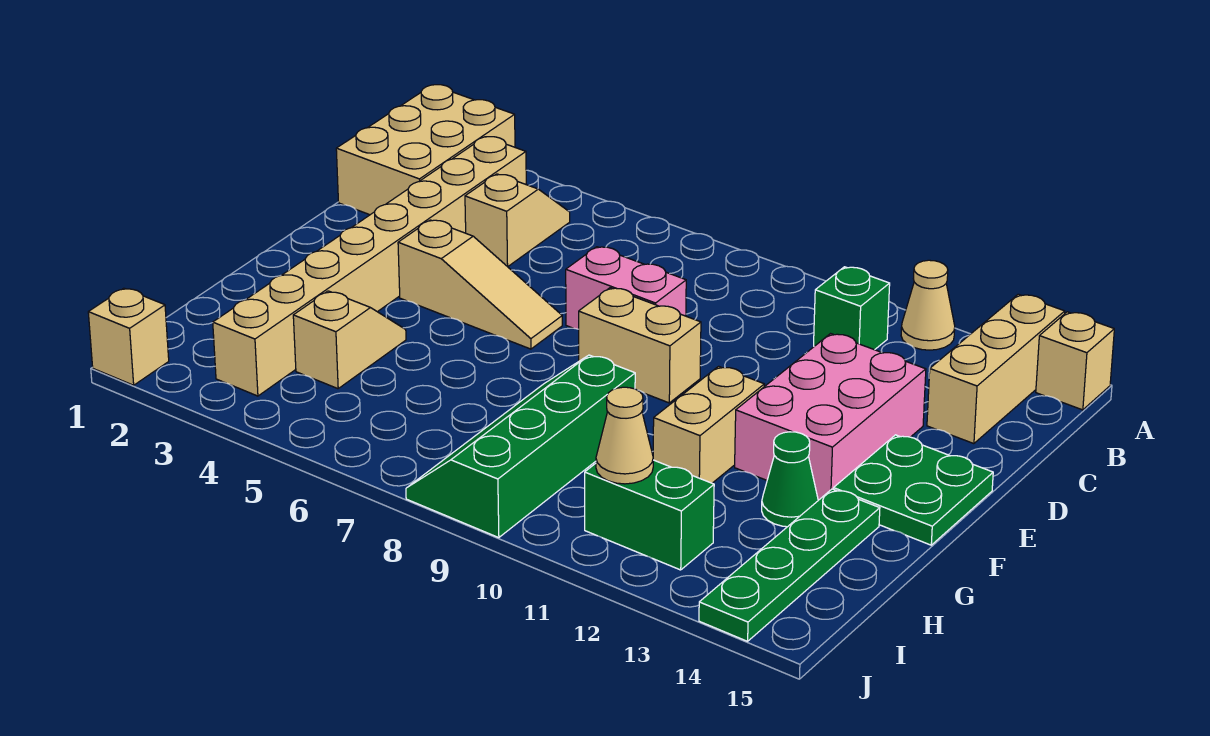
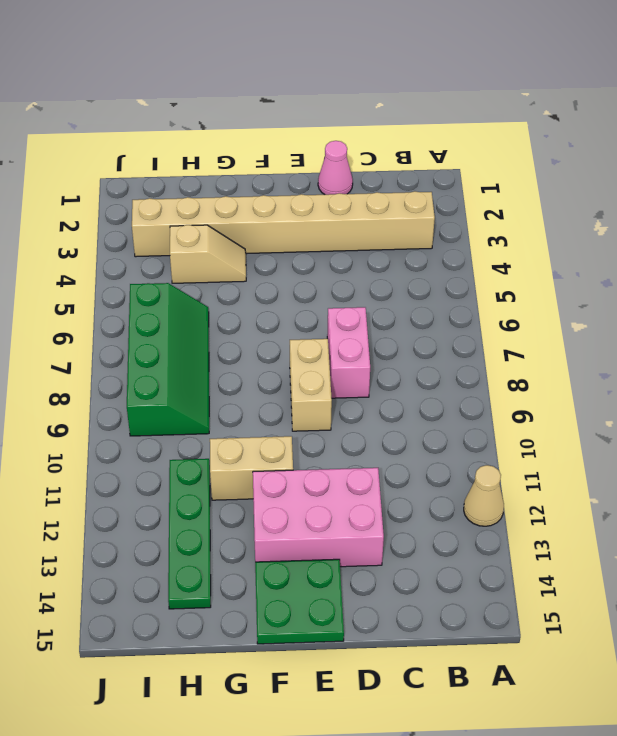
pink cone D1 level 1 -> none
green slope H6:I9 level 1 top I -> green slope G8:J9 level 1 top 9
green plate H11:H14 level 1 -> green plate G14:J14 level 1
none -> tan brick A1:C2 level 1
none -> tan brick A14:C14 level 1
none -> tan brick A15 level 1

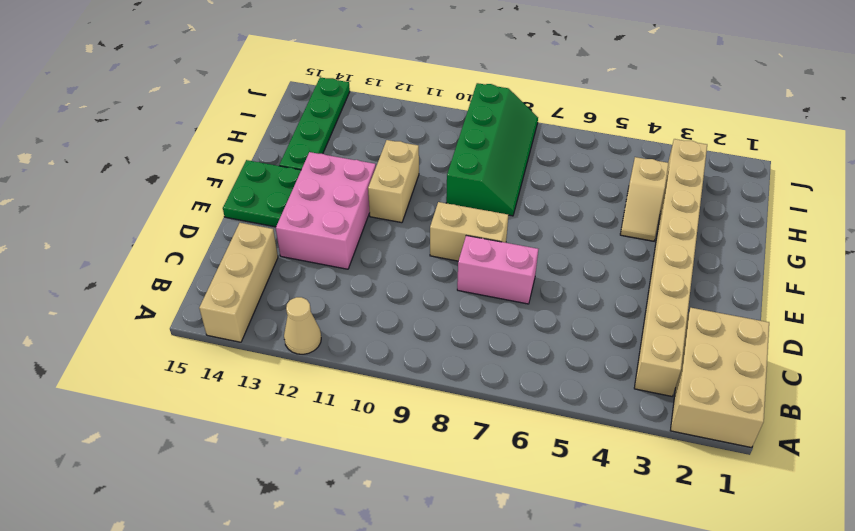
none -> tan brick A15 level 1
none -> tan slope B4:C4 level 1 top C
none -> green brick B11 level 1

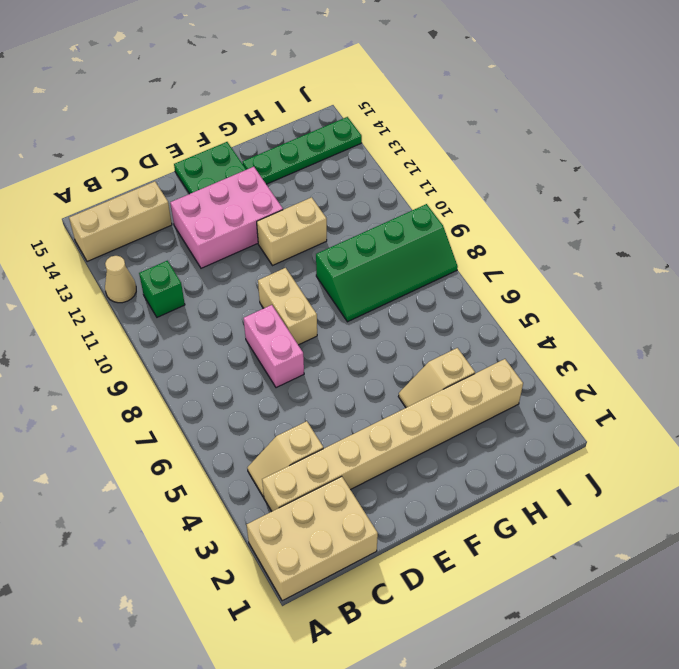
none -> tan brick A15 level 1
none -> tan slope E4:E6 level 1 top 4
none -> green cone G13 level 1

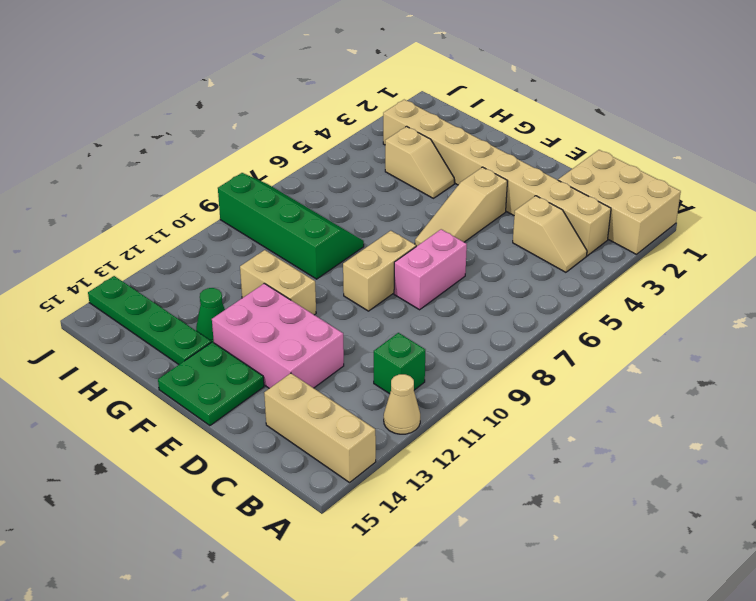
none -> tan brick A15 level 1
none -> green brick I11:I12 level 1
none -> tan brick J1 level 1

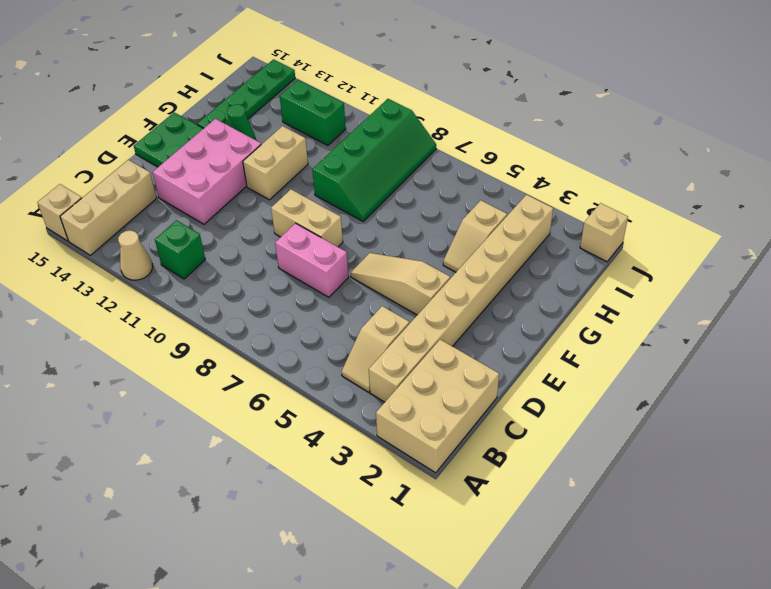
none -> tan cone I11 level 2

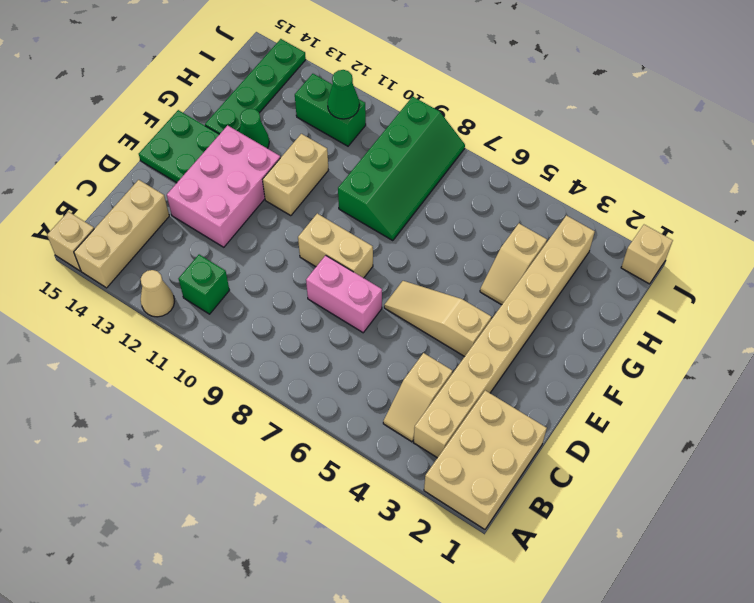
green cone I11 level 2 -> tan cone I11 level 2

